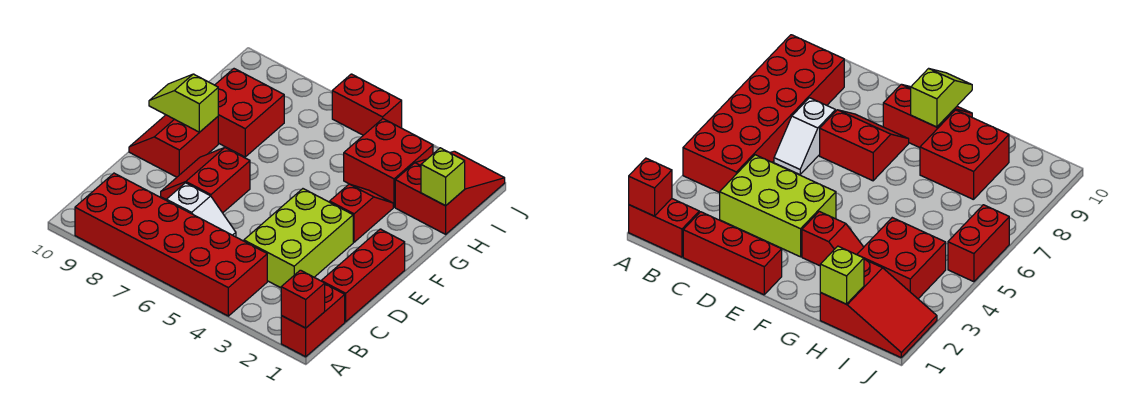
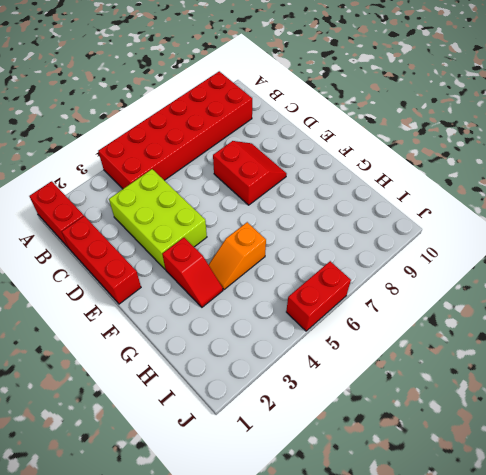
orange slope G4:G5 level 1 top 5 -> none
none -> white slope C6:C7 level 1 top 7
none -> red slope E9:F10 level 1 top 9
none -> red brick G8:H9 level 1

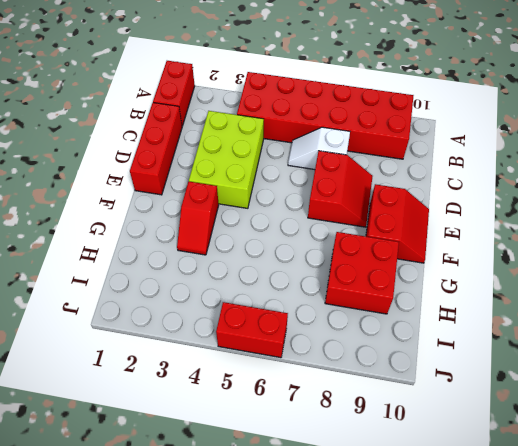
none -> red slope H1:J2 level 1 top H
none -> red brick H3:I4 level 1
none -> red brick A1 level 2

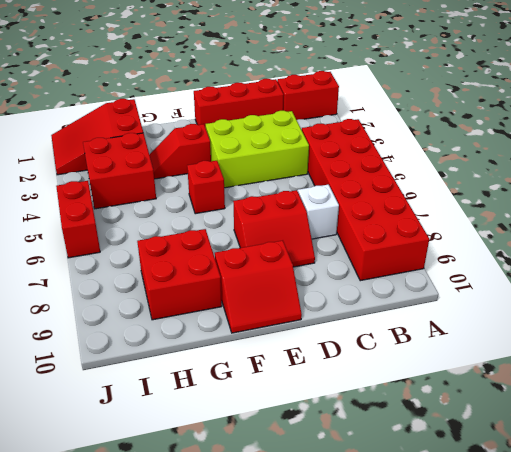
red brick F5 level 1 -> red brick A1 level 2
none -> lime slope F9:F10 level 2 top 9
none -> lime brick H1 level 2

